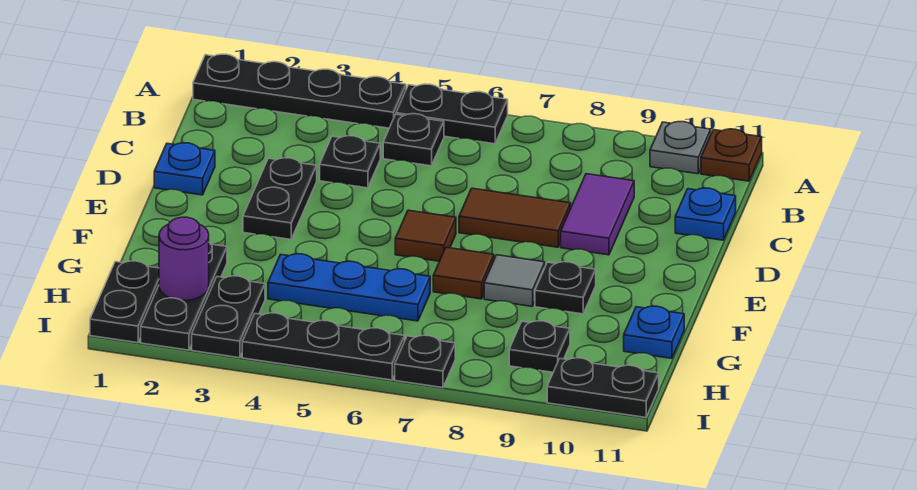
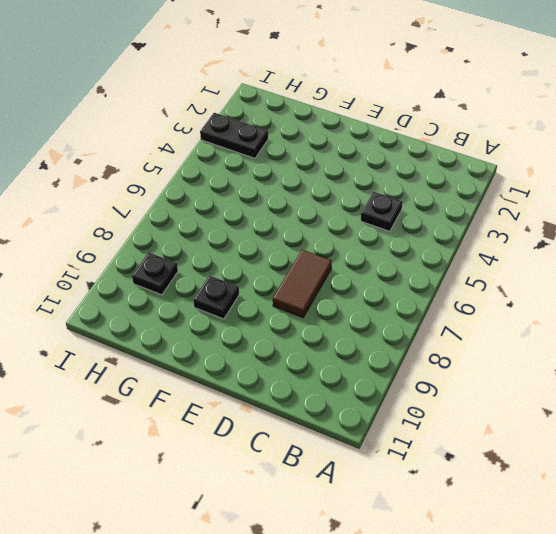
none -> black plate A1:A4 level 1
none -> black plate A5:A6 level 1
none -> grey plate A10 level 1

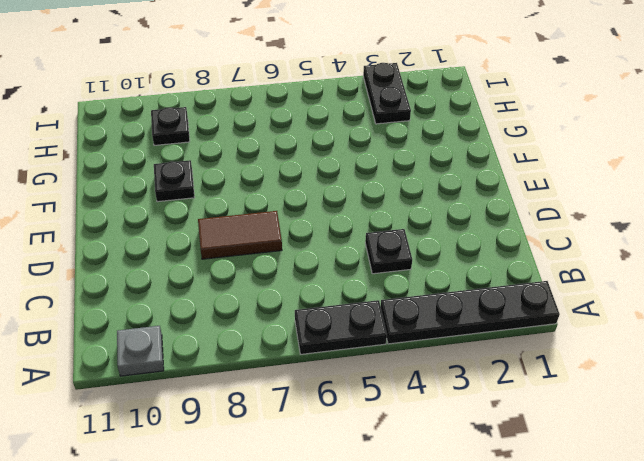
none -> brown plate A11 level 1
none -> black plate B5 level 1
none -> purple tile C9:D9 level 1

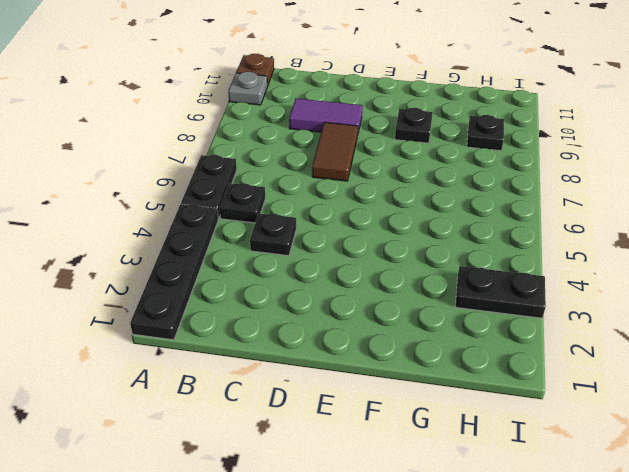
none -> blue plate C11 level 1
none -> blue plate D1 level 1
none -> black plate D3:E3 level 1

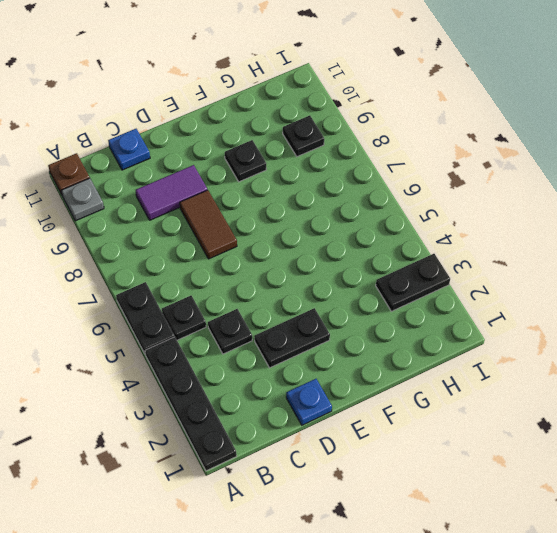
none -> brown tile E6 level 1
none -> brown tile F7 level 1
none -> grey tile F8 level 1

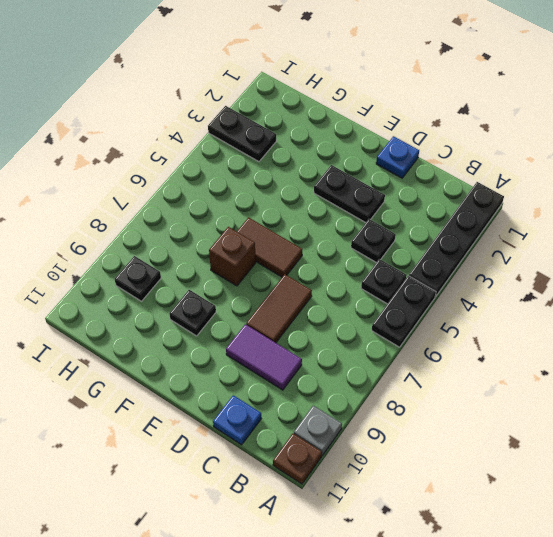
brown tile E6:F6 level 1 -> brown tile E6 level 1
brown brick F7 level 1 -> brown tile F7 level 1
none -> grey tile F8 level 1
none -> black plate G2:I2 level 1
none -> blue plate G4:G6 level 1

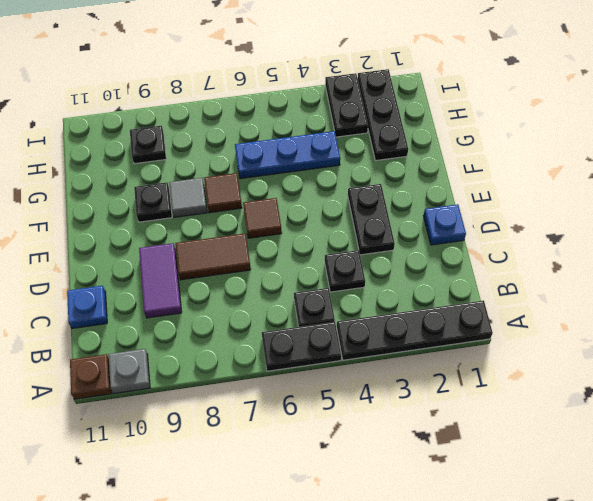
none -> blue plate G11 level 1
none -> black plate H1:I1 level 1
none -> black plate I4:I6 level 1

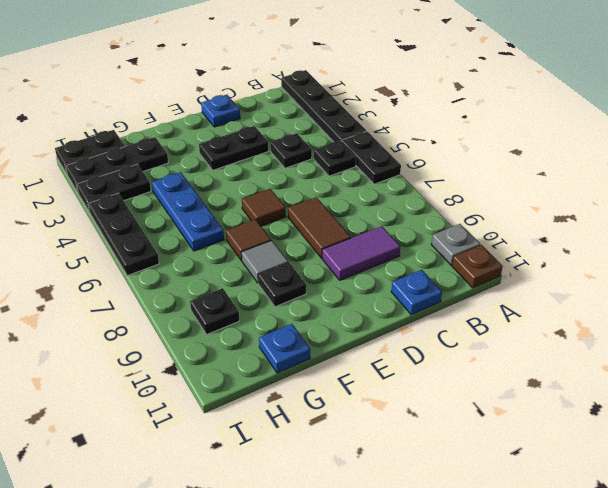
none -> black plate I7 level 1
none -> black plate I10:I11 level 1
none -> purple round brick H2 level 2

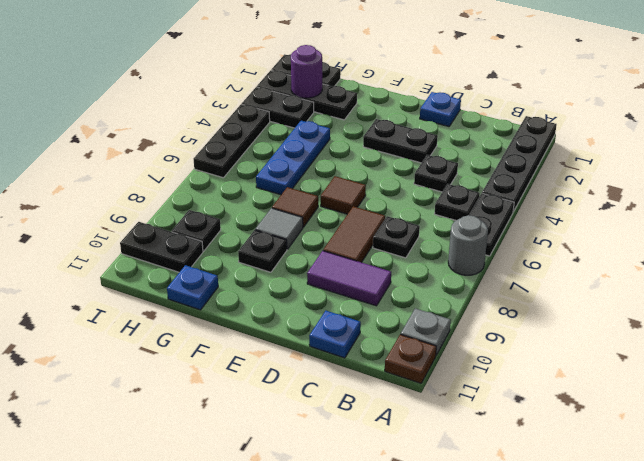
grey round brick A7 level 1 -> none
black plate C7 level 1 -> black plate I7 level 1
black plate H10:I10 level 1 -> black plate I10:I11 level 1

